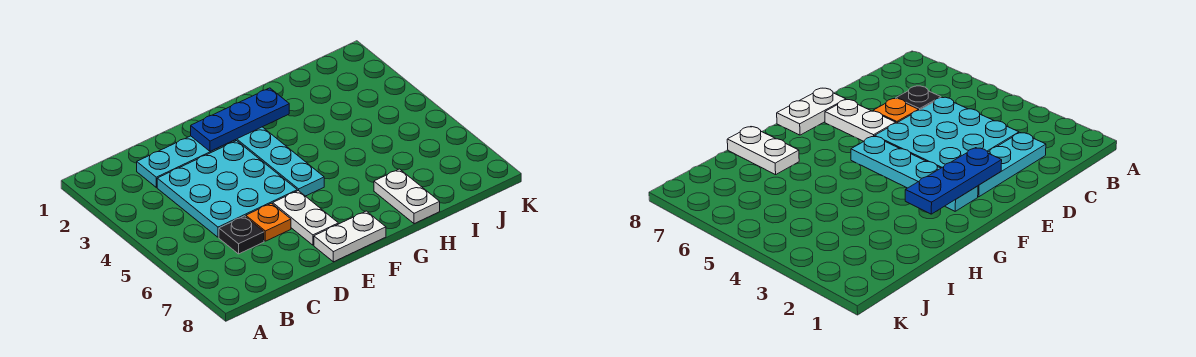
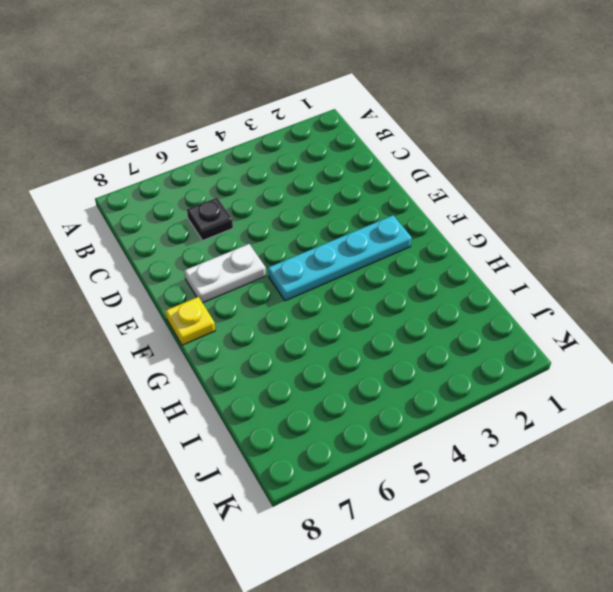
yellow plate F8 level 1 -> white plate E8:F8 level 1
none -> cyan plate C2:E2 level 1
none -> cyan plate C3:E5 level 1

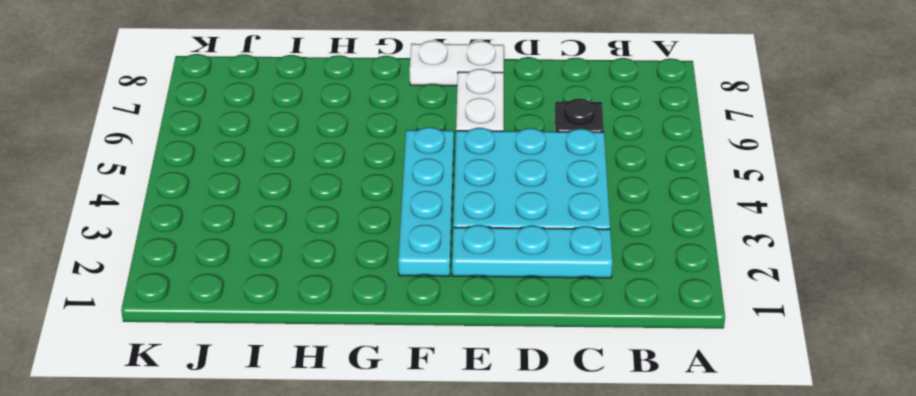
none -> orange plate D6 level 1
none -> white plate H7:H8 level 1

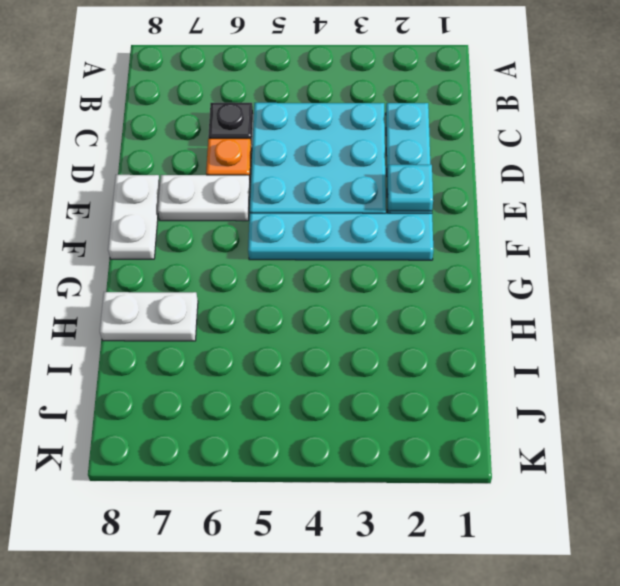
cyan plate E2 level 2 -> blue plate E2:G2 level 2

